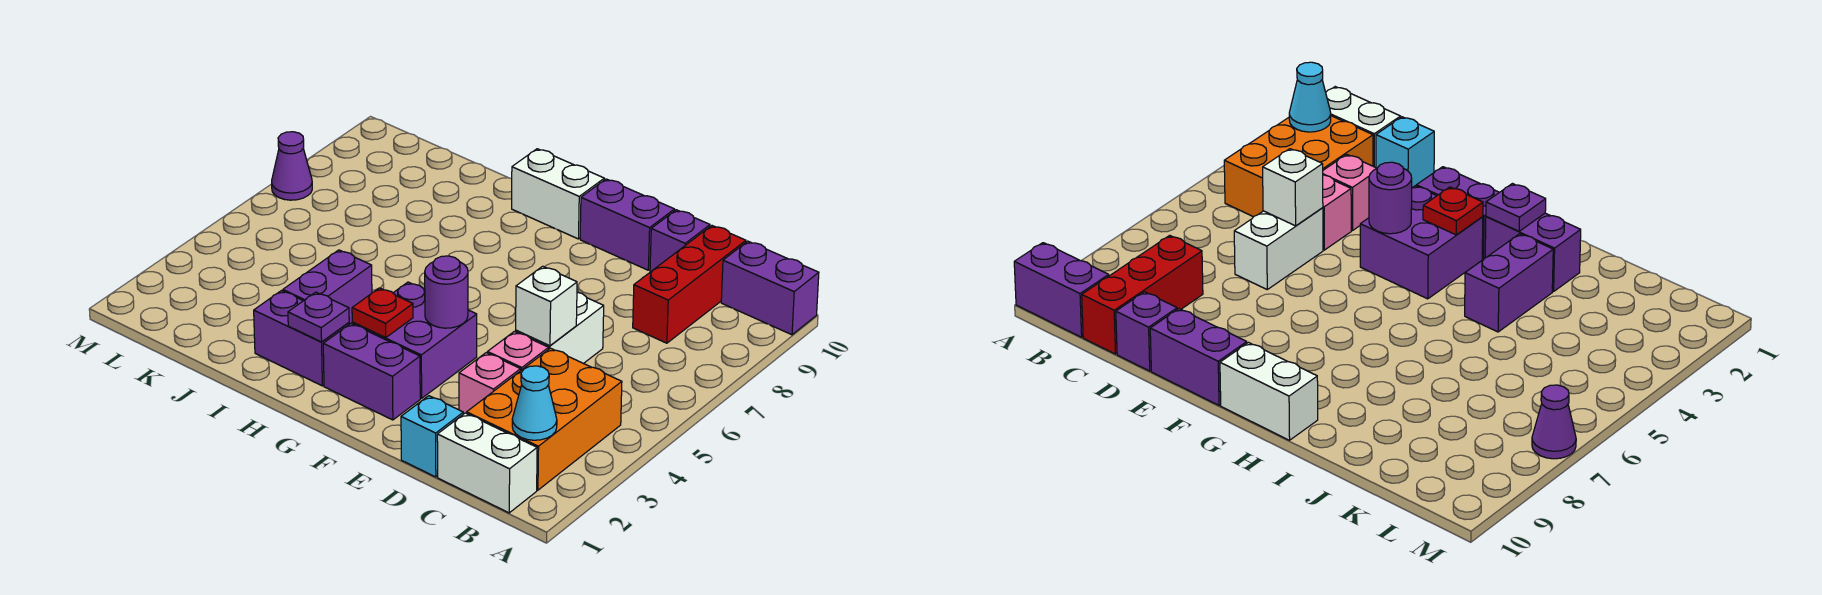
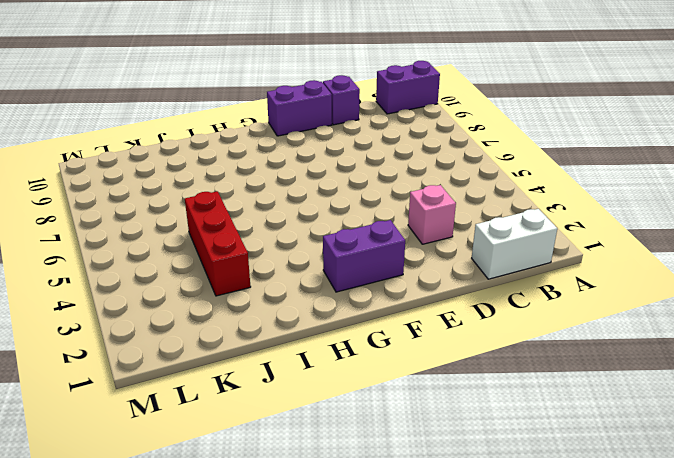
red brick J3:J5 level 1 -> red brick C8:C10 level 1
none -> orange brick B2:C4 level 1
none -> cyan brick D1 level 1
none -> pink brick D4 level 1

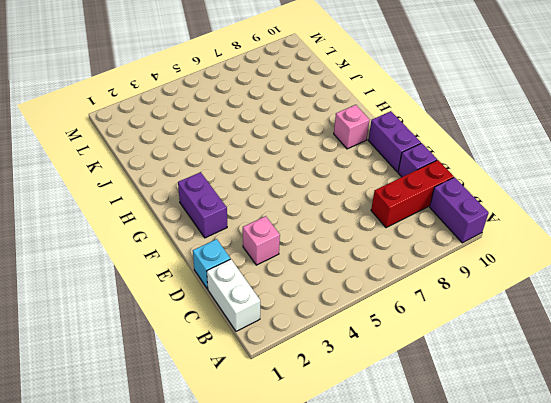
pink brick G9 level 1 -> pink brick D4 level 1
none -> orange brick B2:C4 level 1
none -> white brick D5:D6 level 1
none -> purple brick F3:G4 level 1

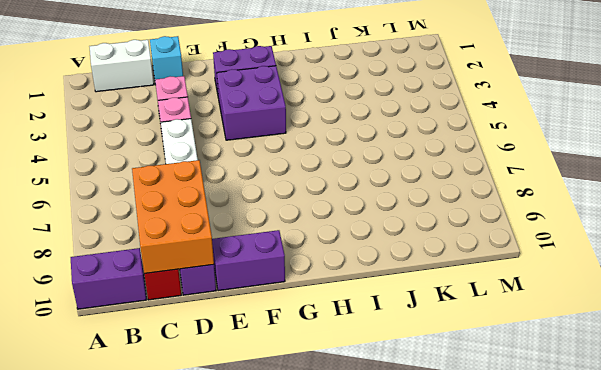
orange brick C8:D10 level 2 -> orange brick B2:C4 level 1
none -> white brick G10:H10 level 1
none -> purple brick H2:I2 level 1
none -> purple brick I3:I4 level 1

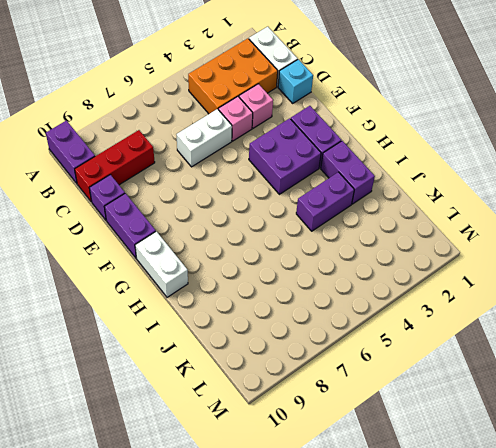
none -> purple cone M7 level 1
none -> cyan cone B2 level 2
none -> white brick D5 level 2

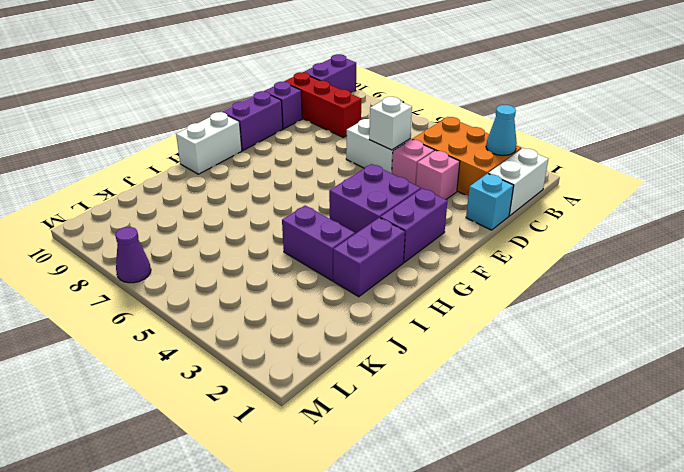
none -> purple round brick F4 level 2
none -> red plate G3 level 2
none -> purple plate H2 level 2

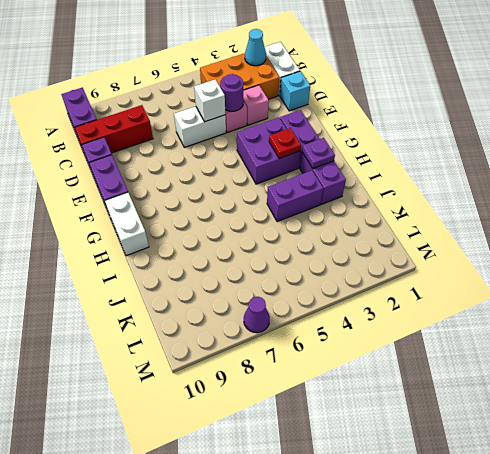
purple round brick D4 level 2 -> purple round brick F4 level 2

